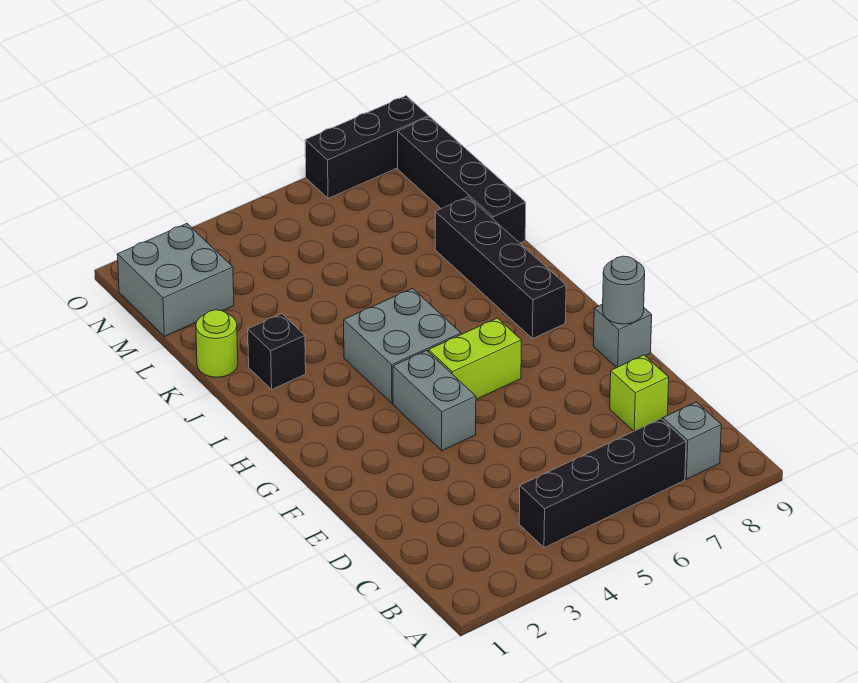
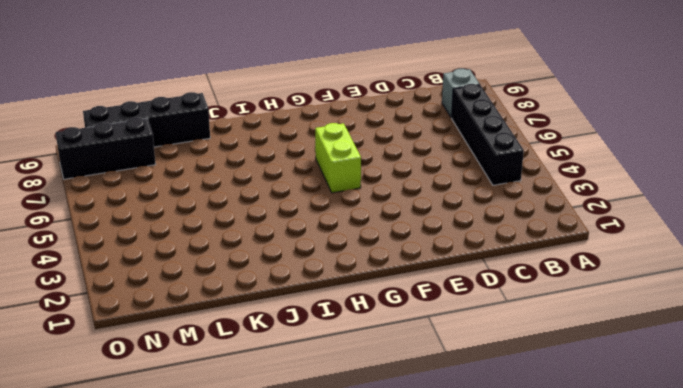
black brick M8:O8 level 1 -> black brick O7:O9 level 1
none -> lime brick D8 level 1
none -> grey brick F4:G4 level 1
none -> grey brick F9 level 1

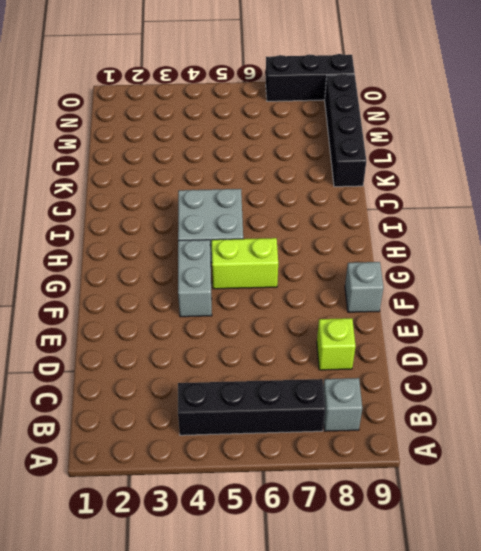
none -> black brick H8:K8 level 1
none -> black brick J2 level 1
none -> lime round brick K1 level 1

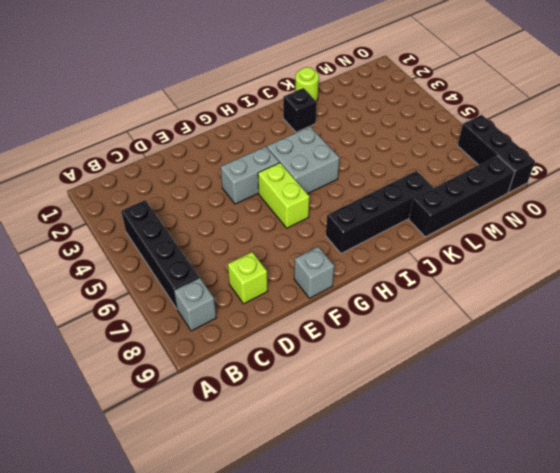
none -> grey brick M1:N2 level 1
none -> grey round brick F9 level 2

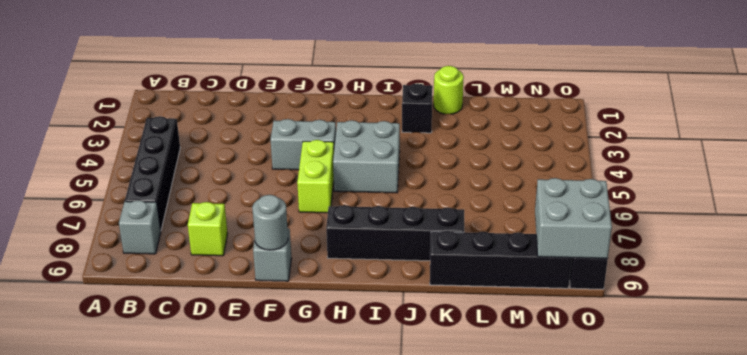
grey brick N8:O9 level 2 -> grey brick M1:N2 level 1

